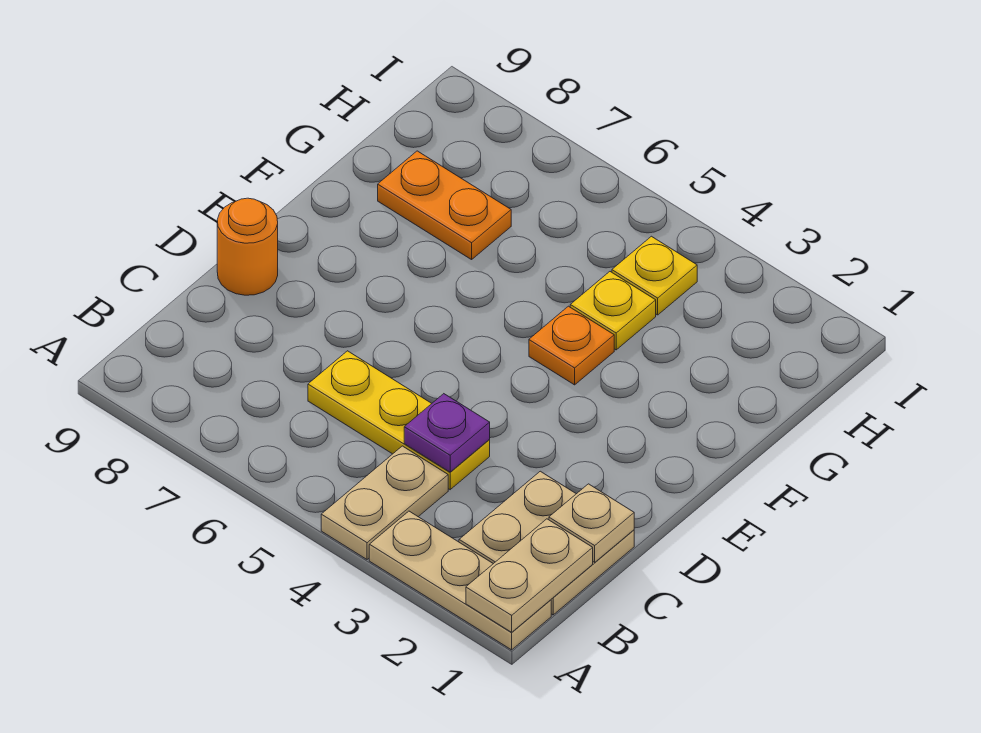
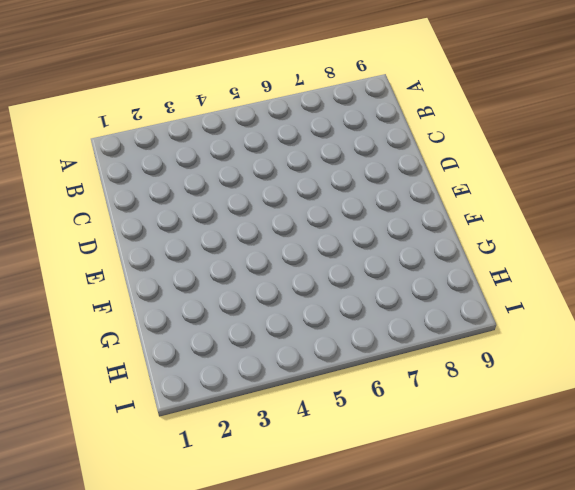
none -> tan plate A1:A3 level 1
none -> tan plate A4:B4 level 1
none -> tan plate B1:C2 level 1

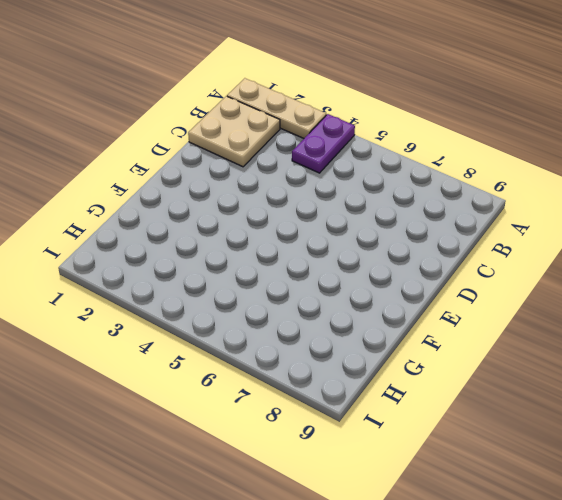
purple plate A4:B4 level 1 -> tan plate A4:B4 level 1
none -> yellow plate C4:C6 level 1
none -> orange round brick D9 level 1
none -> orange plate F4 level 1

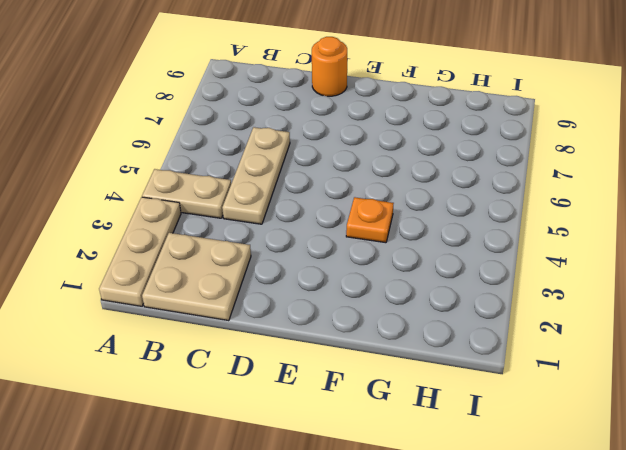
tan plate C4:C6 level 1 -> yellow plate C4:C6 level 1
none -> yellow plate G4 level 1
none -> orange plate G7:G8 level 1
none -> yellow plate H4 level 1

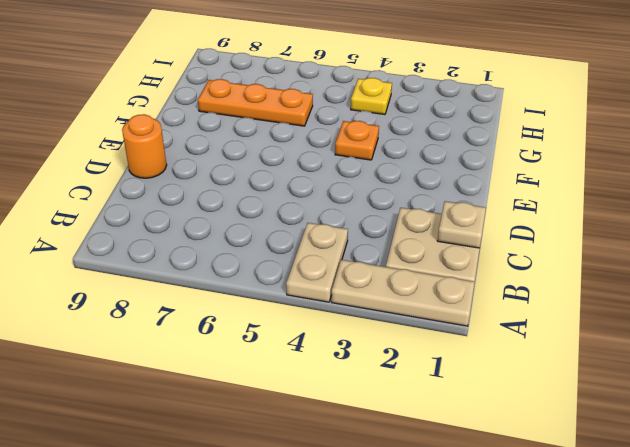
orange plate G6:G8 level 1 -> orange plate G7:G8 level 1
none -> yellow plate C4:C6 level 1
none -> yellow plate G4 level 1
none -> tan plate A1:B1 level 2

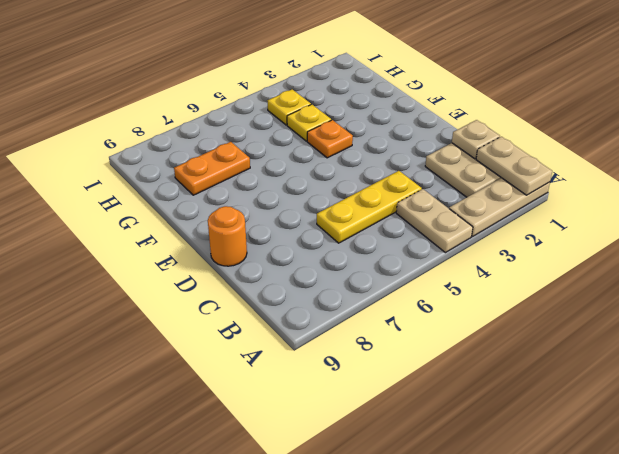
none -> purple plate C4 level 2

